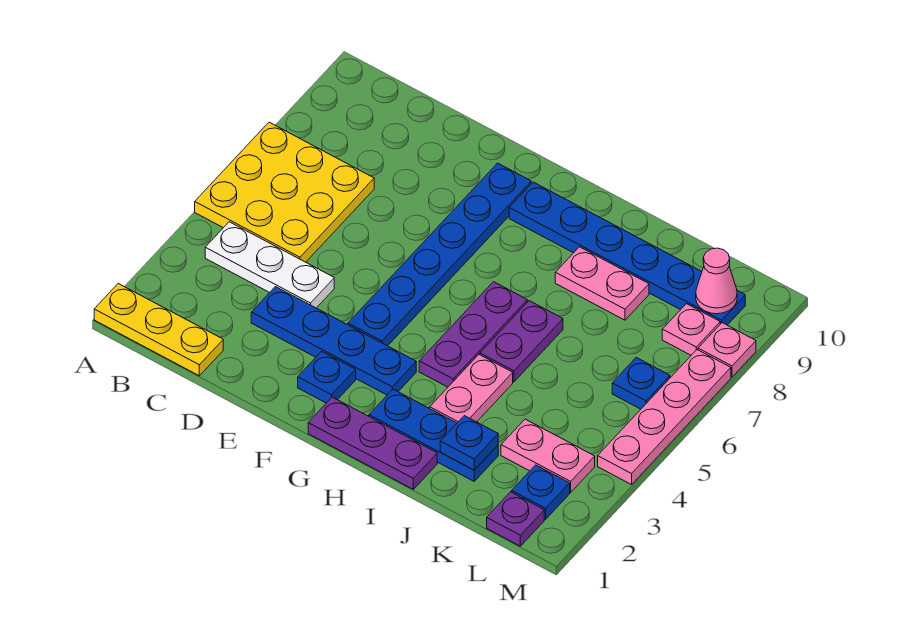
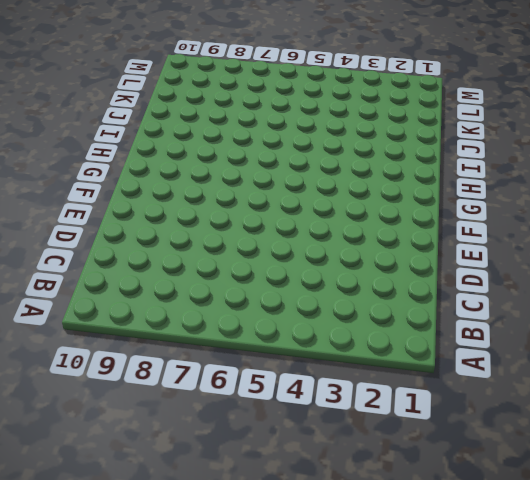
none -> yellow plate A1:C1 level 1
none -> yellow plate A5:C7 level 1
none -> white plate B4:D4 level 1

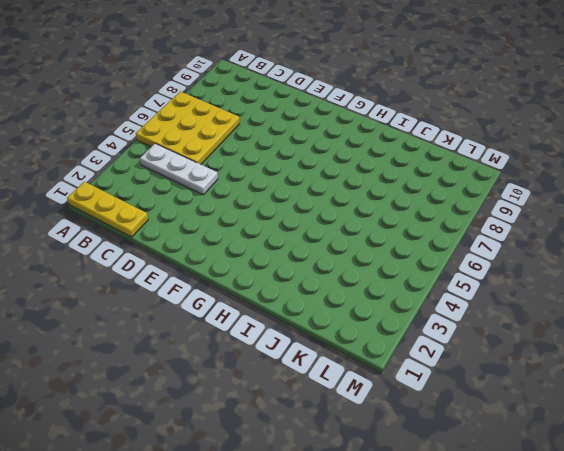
none -> blue plate D3:G3 level 1
none -> blue plate F2 level 1
none -> blue plate F4:F9 level 1

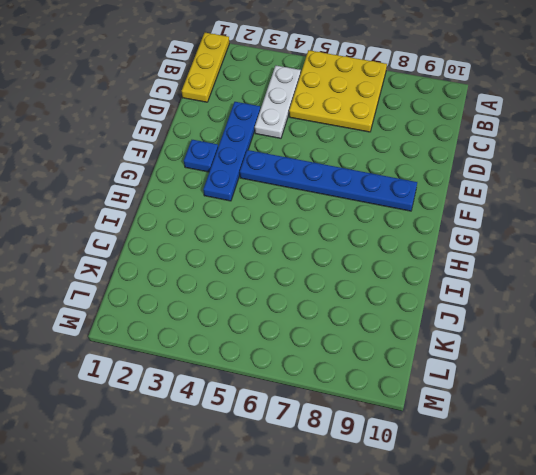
none -> purple plate G1:I1 level 1
none -> blue plate G9:L9 level 1
none -> blue plate H2:J2 level 1

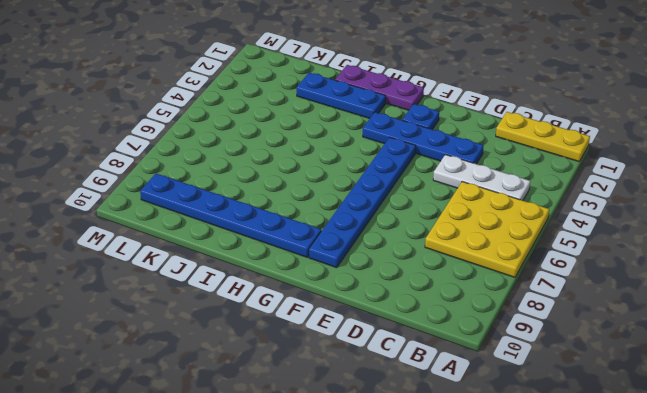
none -> purple plate H4:H6 level 1
none -> pink plate I3:I4 level 1
none -> purple plate I5:I6 level 1

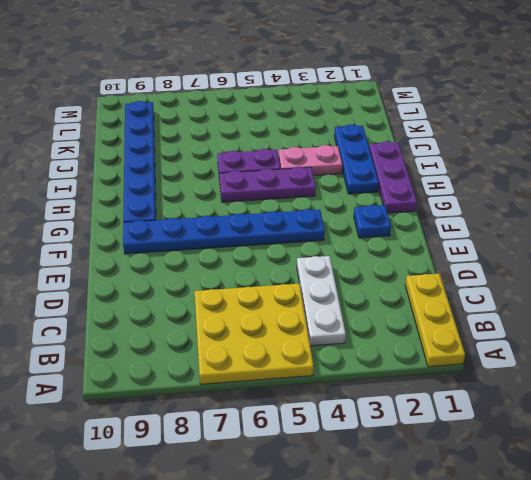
none -> blue plate D3:G3 level 1
none -> pink plate I8:J8 level 1
none -> pink plate K3:L3 level 1

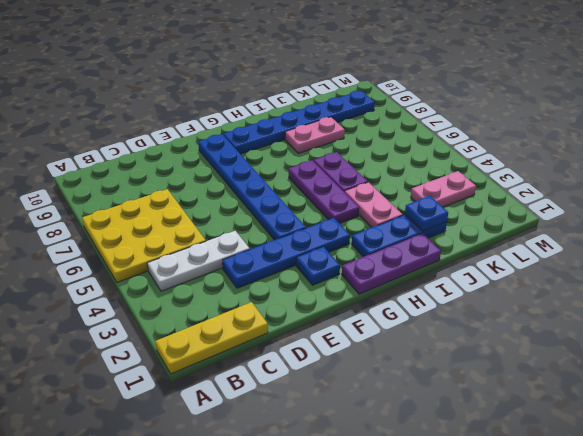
none -> purple plate L1 level 1
none -> blue plate L2 level 1
none -> blue plate L6 level 1

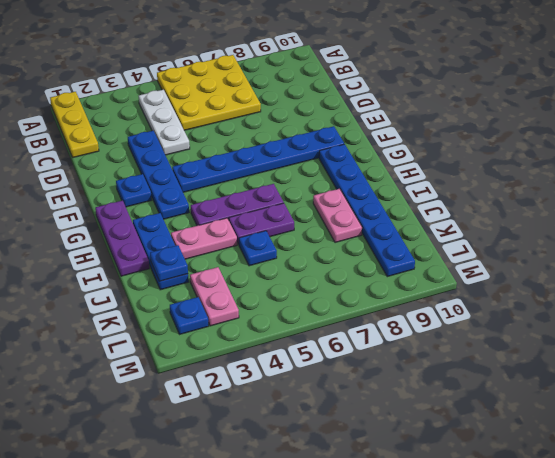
blue plate J5 level 1 -> blue plate L6 level 1
none -> purple plate L1 level 1
none -> pink plate L8 level 1
none -> pink plate M4:M7 level 1

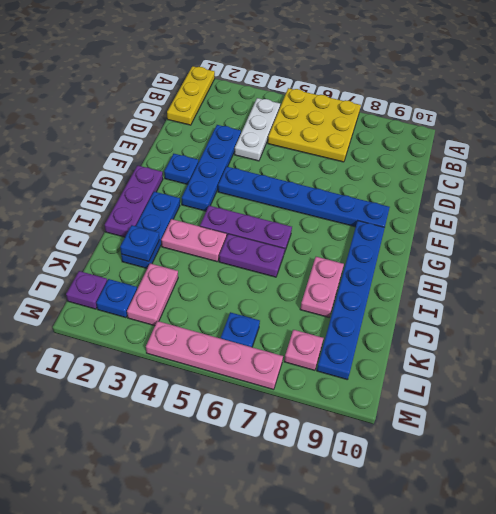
none -> pink plate M8 level 1
none -> pink cone L9 level 2

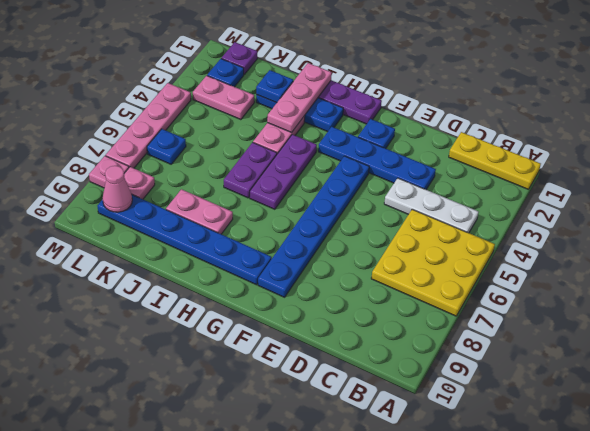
pink plate I1:I3 level 2 -> none

